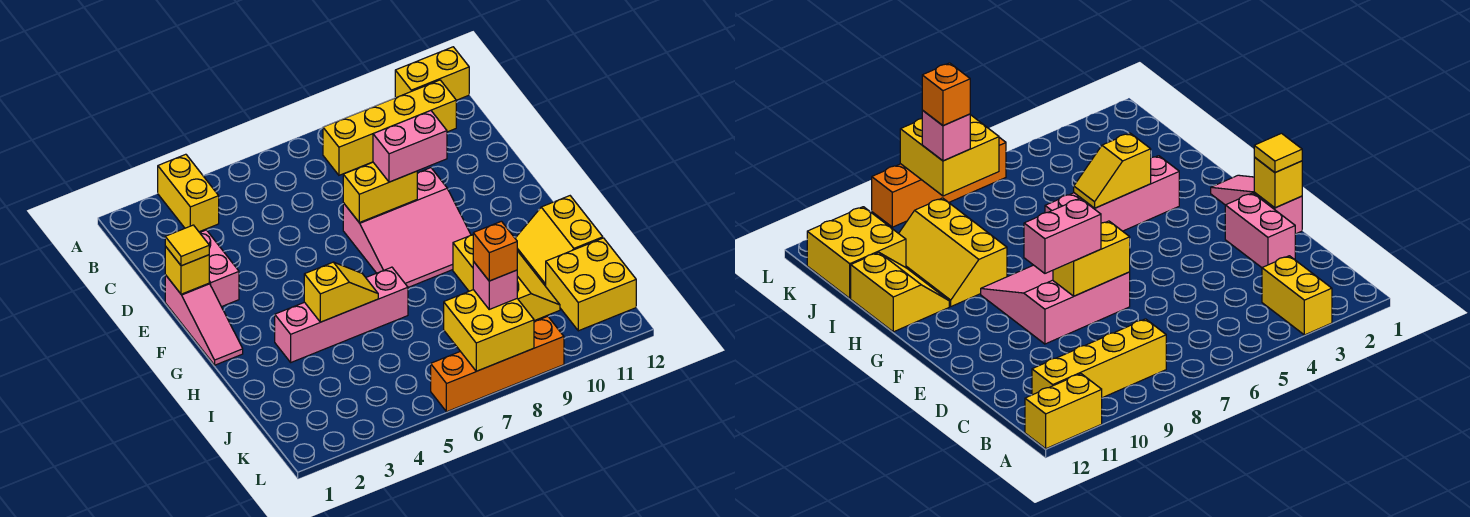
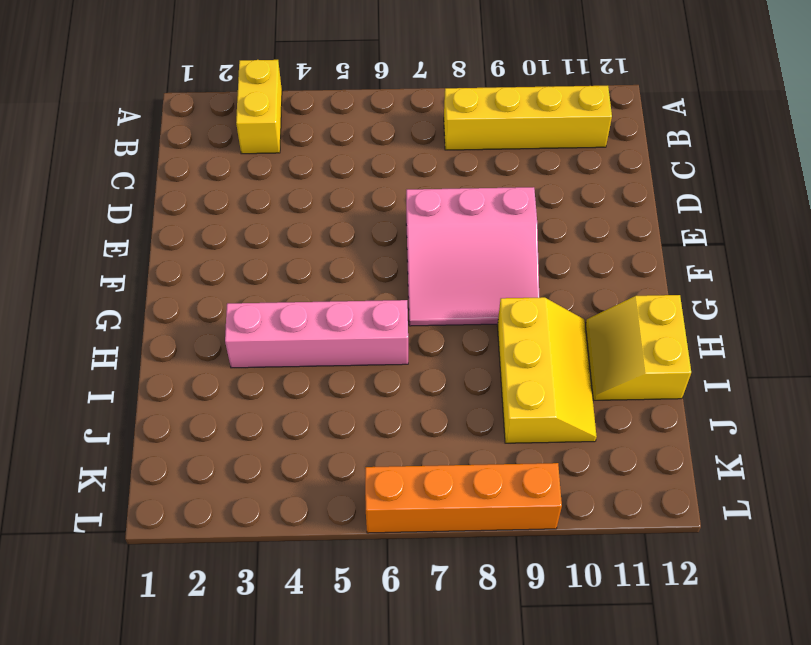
none -> yellow brick A11:A12 level 1
none -> pink brick D2:E2 level 1
none -> pink slope E1:G1 level 1 top E

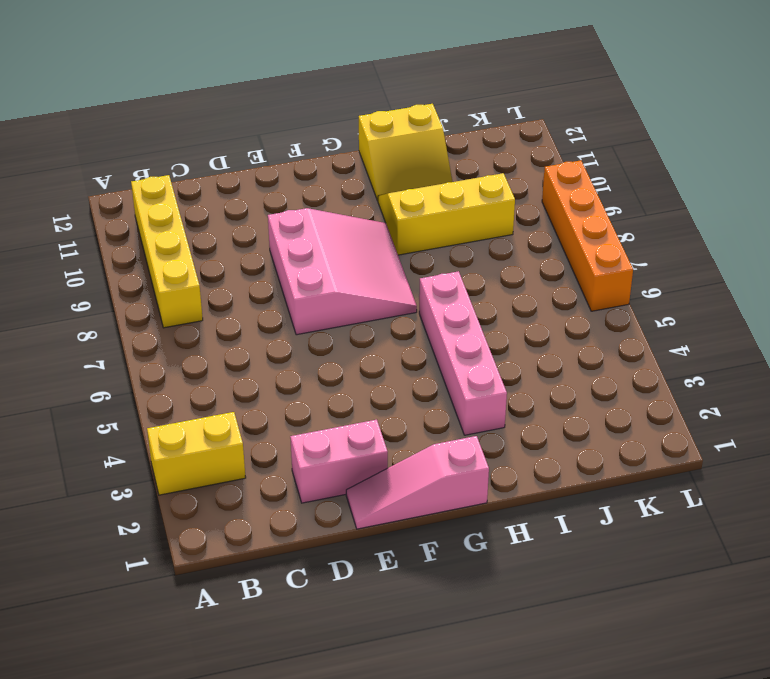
pink slope E1:G1 level 1 top G -> pink slope E1:G1 level 1 top E
none -> yellow brick A11:A12 level 1
none -> yellow brick J11:K12 level 1
none -> yellow brick E1 level 2

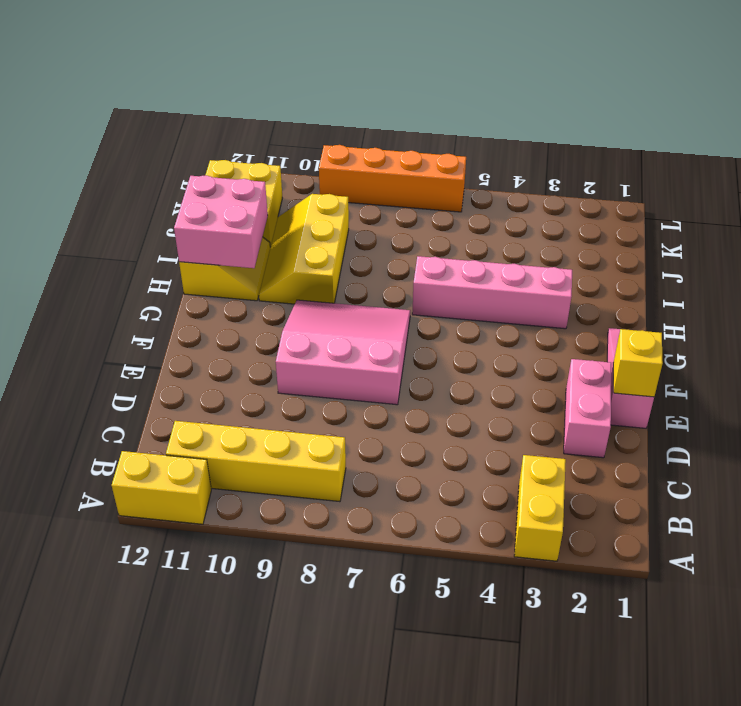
pink brick H11:I12 level 2 -> none
none -> yellow brick E7:E8 level 2
none -> yellow slope H4:H5 level 2 top 4
none -> yellow brick K7:L8 level 2

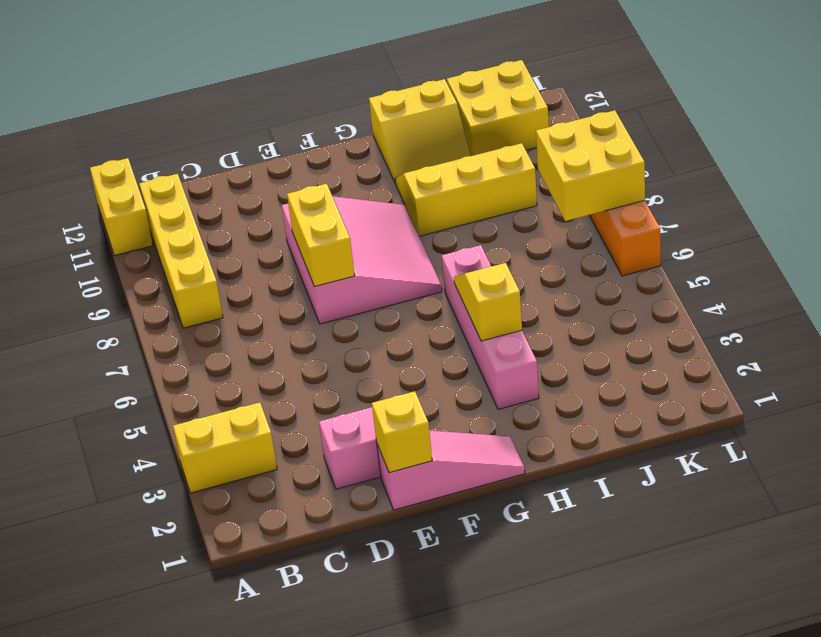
none -> yellow tile E1 level 3
none -> pink brick E8:E9 level 3
none -> pink brick K8 level 3

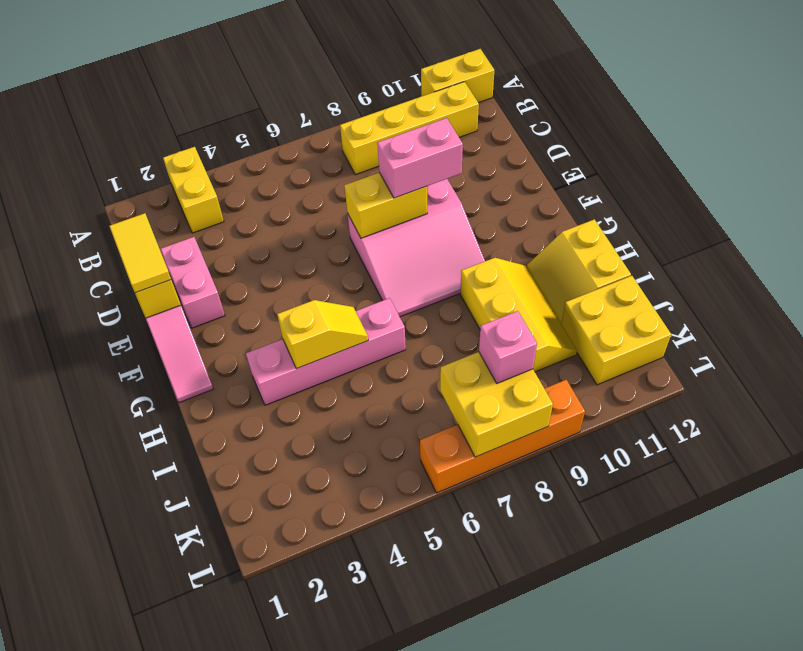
yellow tile D1:E1 level 3 -> yellow tile E1 level 3
none -> orange brick K8 level 4

